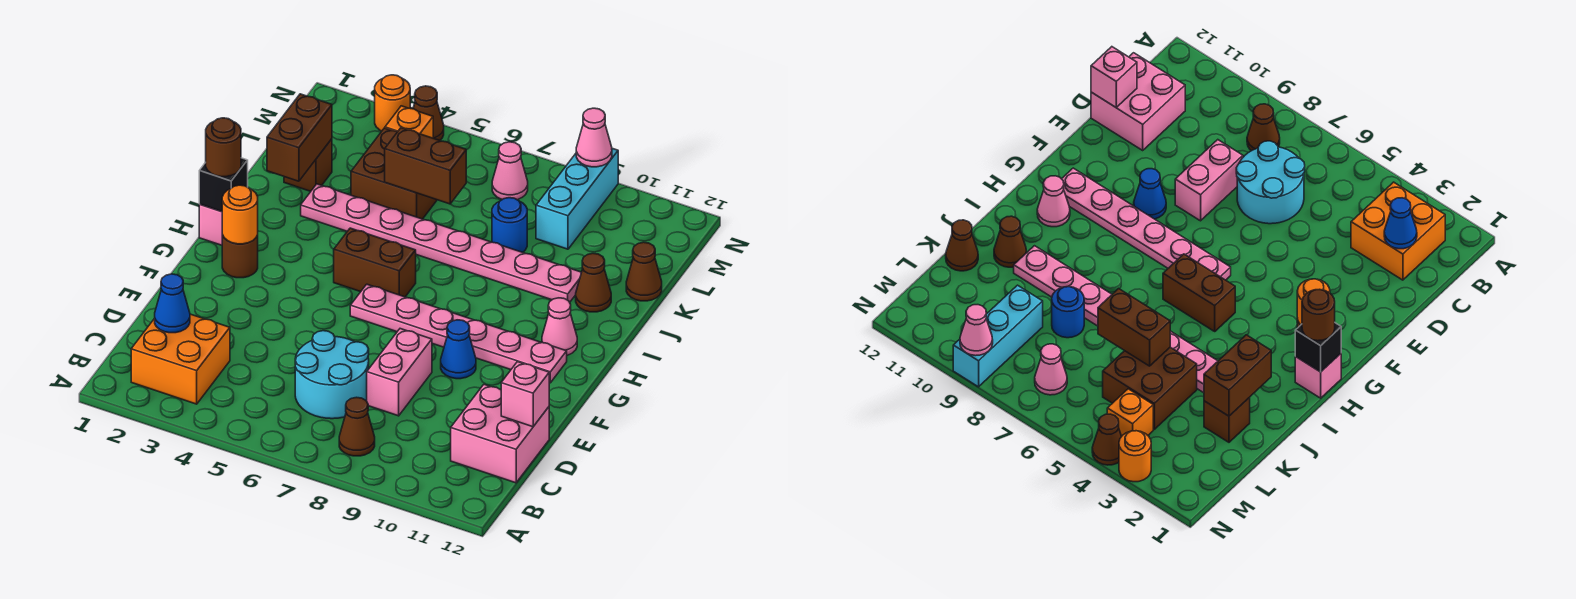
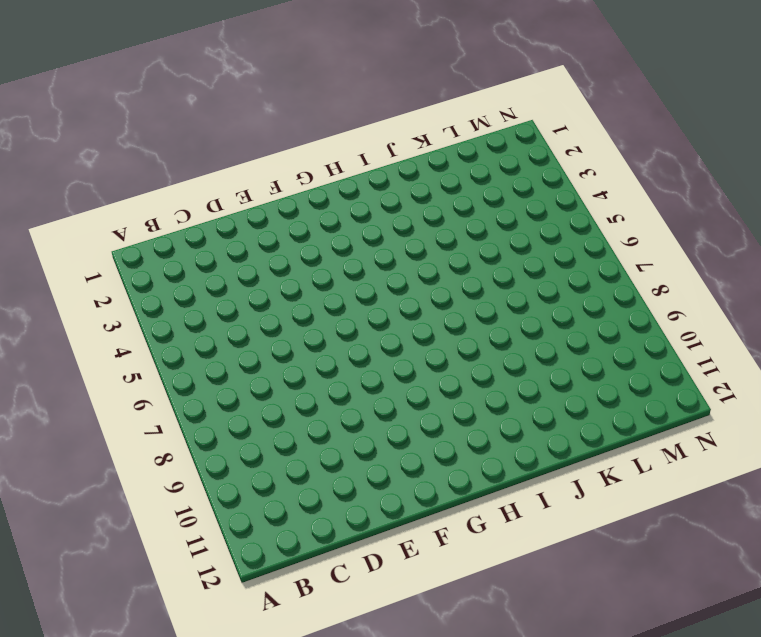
none -> orange brick B2:C3 level 1
none -> brown cone B8 level 1
none -> cyan round brick C6:D7 level 1
none -> pink brick C11:D12 level 1

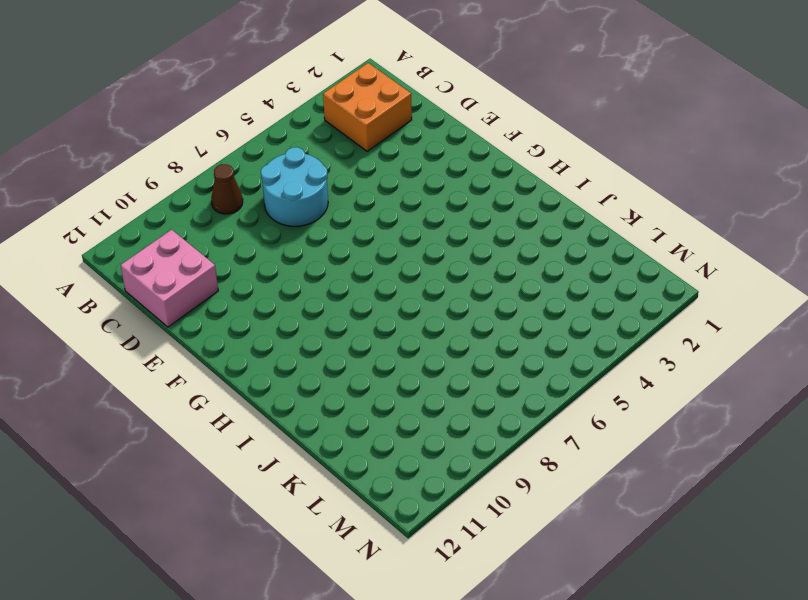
none -> pink brick D8:E8 level 1
none -> blue cone F9 level 1
none -> brown round brick G2 level 1
none -> pink plate G6:G11 level 1

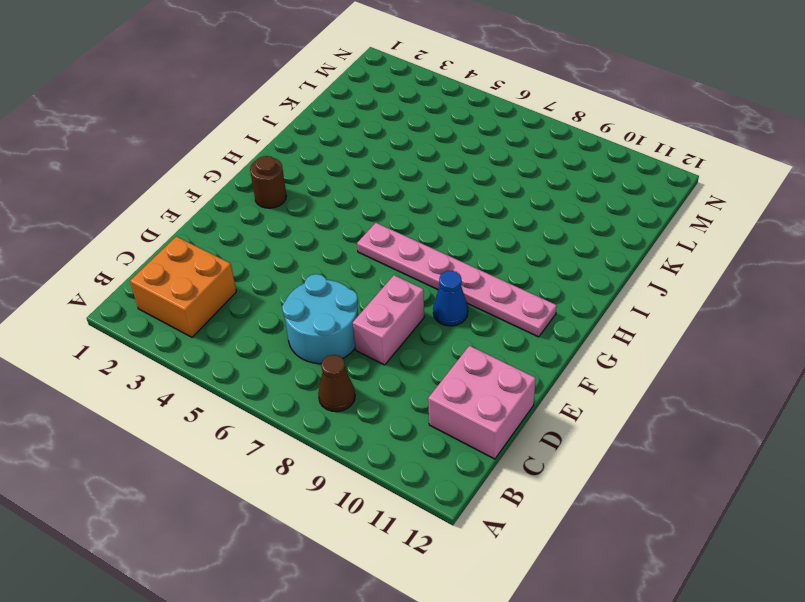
none -> pink brick H1 level 1
none -> brown brick H5:H6 level 1
none -> pink cone H11 level 1
none -> pink plate J3:J10 level 1

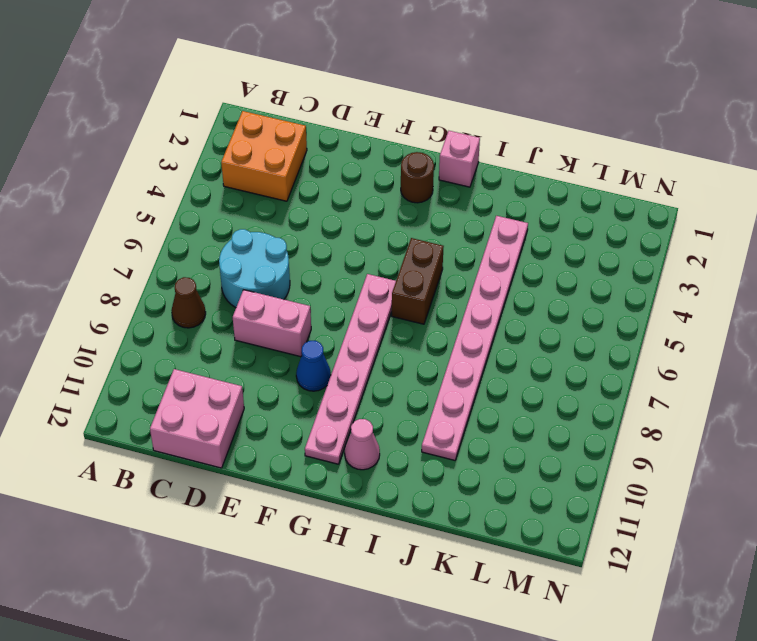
none -> brown cone J11 level 1
none -> brown brick K2 level 1
none -> brown brick K4:L5 level 1
none -> blue round brick K8 level 1

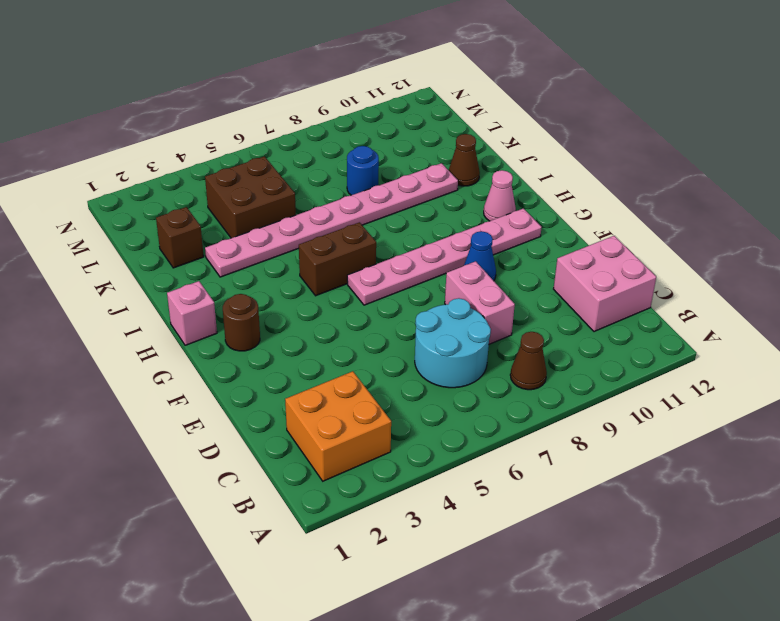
none -> brown cone K12 level 1
none -> cyan brick L9:N9 level 1
none -> orange brick M4 level 1
none -> pink cone M7 level 1

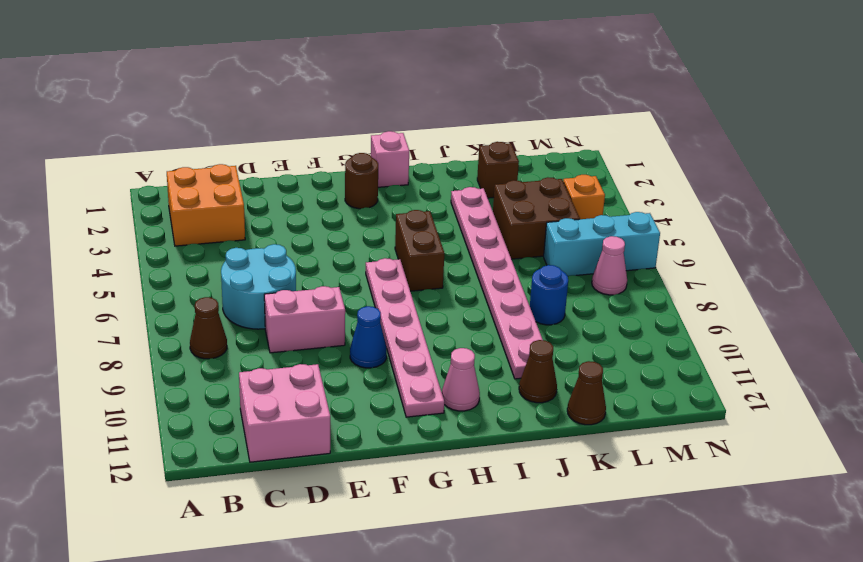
cyan brick L6:N6 level 1 -> cyan brick L9:N9 level 1
none -> orange round brick N3 level 1
none -> brown cone N4 level 1
none -> blue cone C2 level 2
none -> pink brick D12 level 2

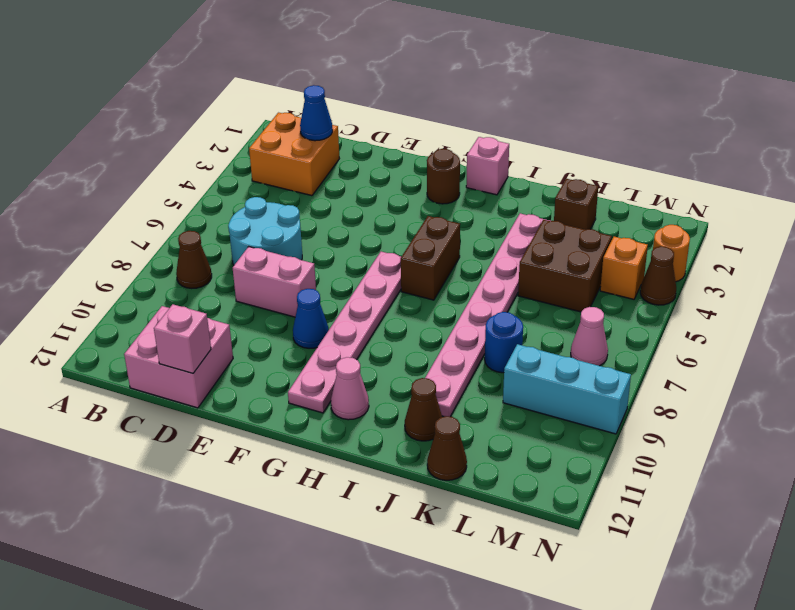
none -> orange round brick G2 level 2
none -> black brick H1 level 2
none -> brown brick J2:K2 level 2
none -> brown brick K5:K6 level 2

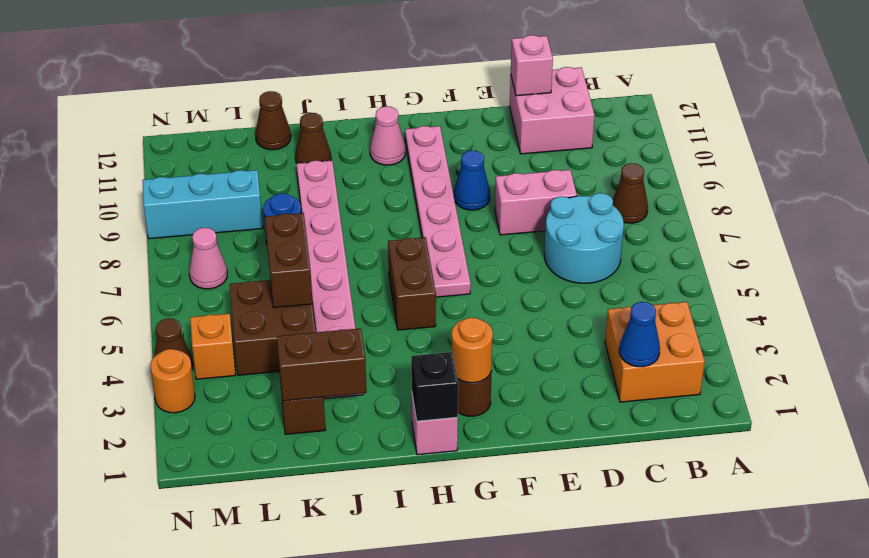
none -> pink cone N9 level 2
none -> brown round brick H1 level 3

